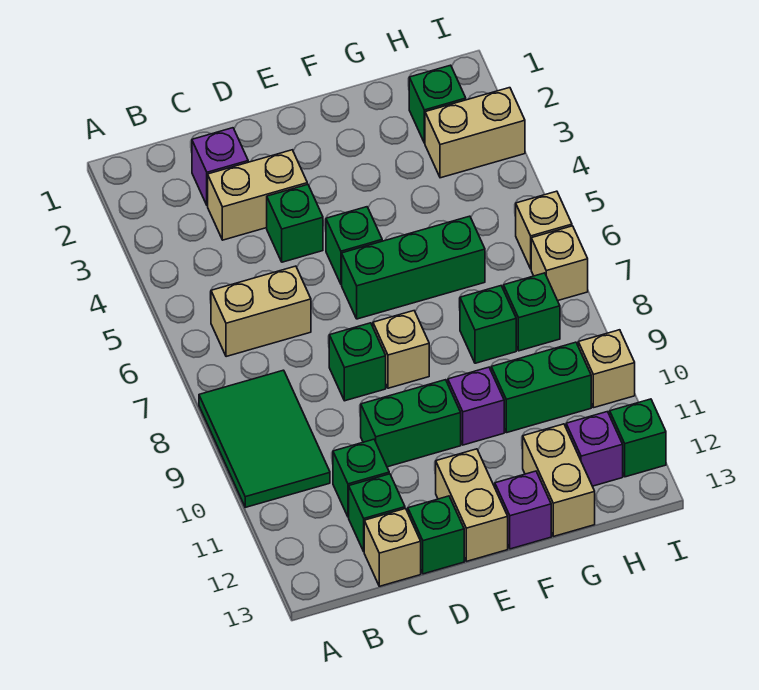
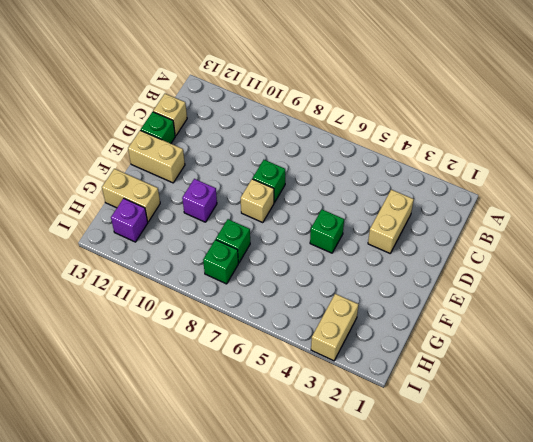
none -> green tile A8:B10 level 1
none -> tan brick B6:C6 level 1
none -> purple brick C2 level 1

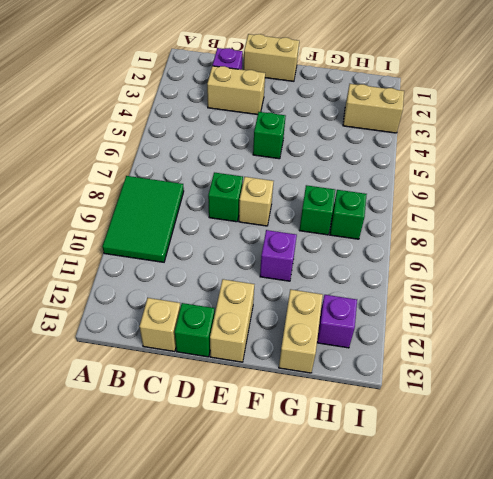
tan brick D1:E1 level 1 -> tan brick B6:C6 level 1
none -> green brick C11 level 1
none -> green brick C12 level 1
none -> green brick D4 level 1

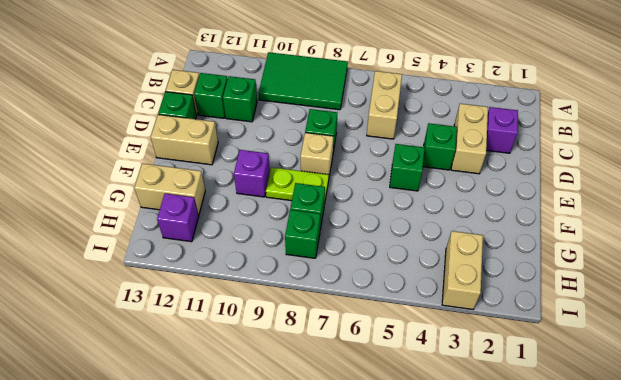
lime plate F8:F9 level 1 -> none
none -> green brick D10:E10 level 1
none -> green brick E6:G6 level 1
none -> purple brick F13 level 1

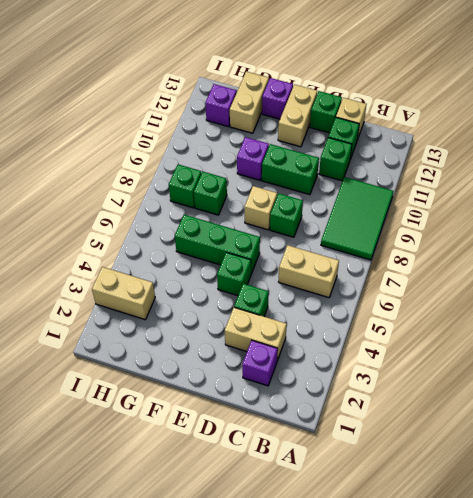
none -> green brick G10:H10 level 1
none -> green brick H2 level 1
none -> tan brick I6 level 1

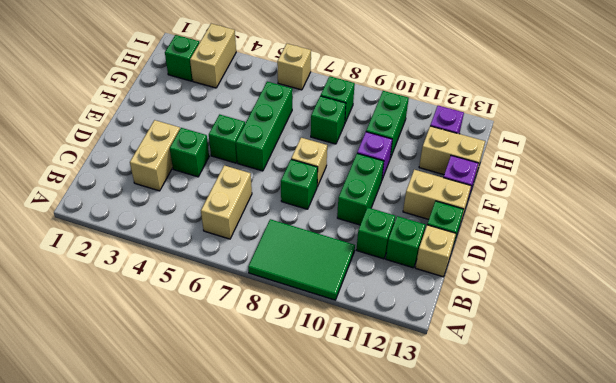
none -> purple brick C2 level 1
none -> tan brick I7 level 1
none -> tan brick I10 level 1

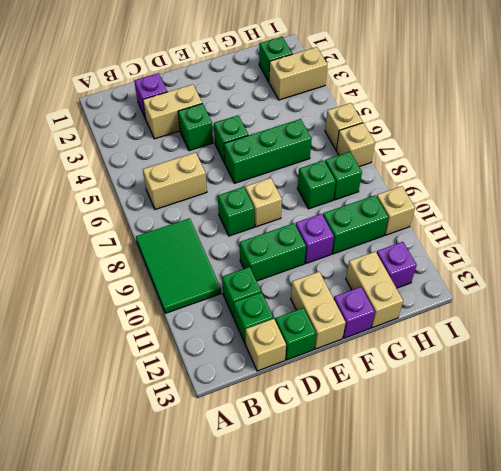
none -> green brick I12 level 1

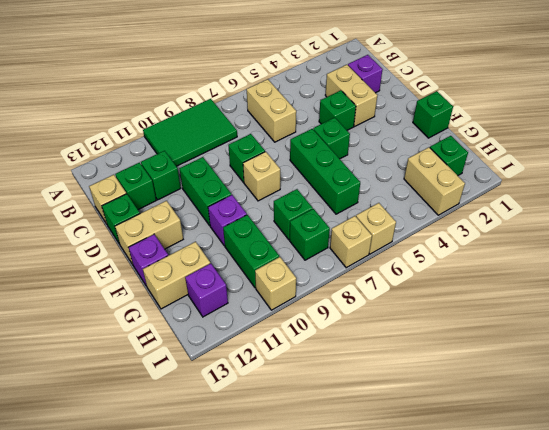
green brick F1 level 1 -> green brick I12 level 1

